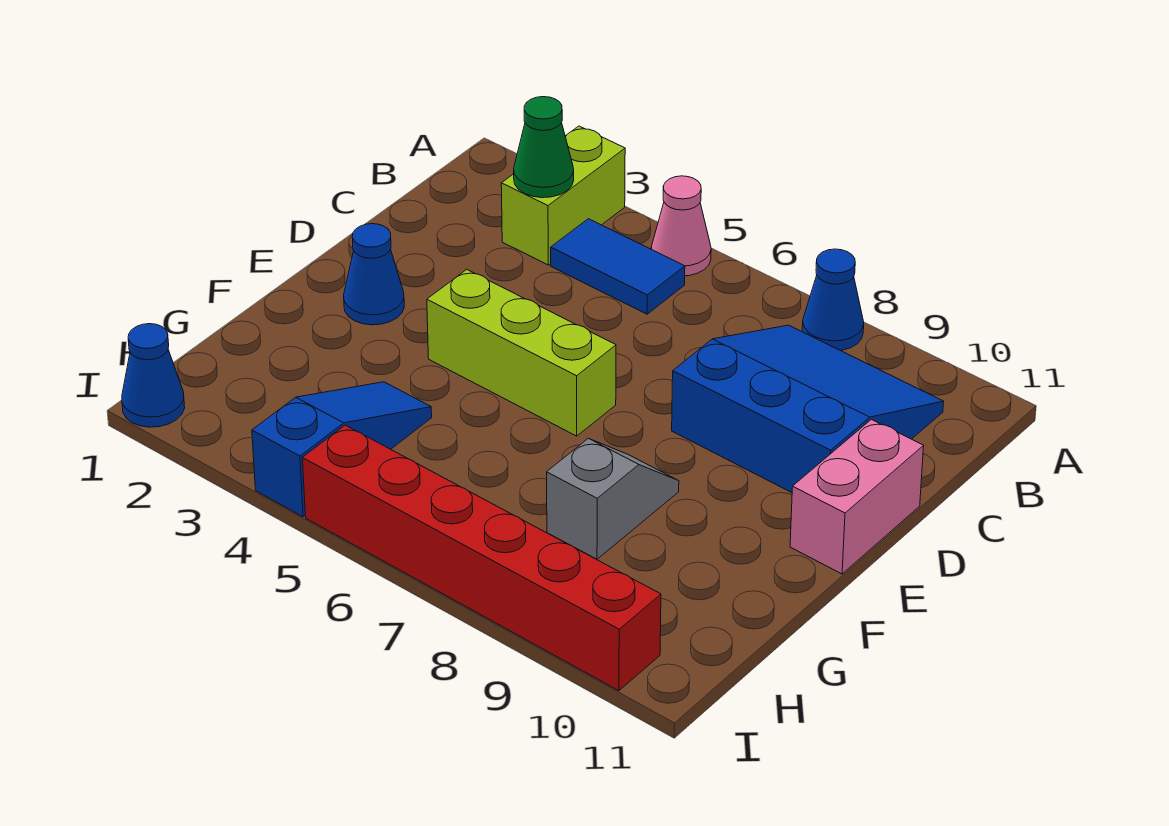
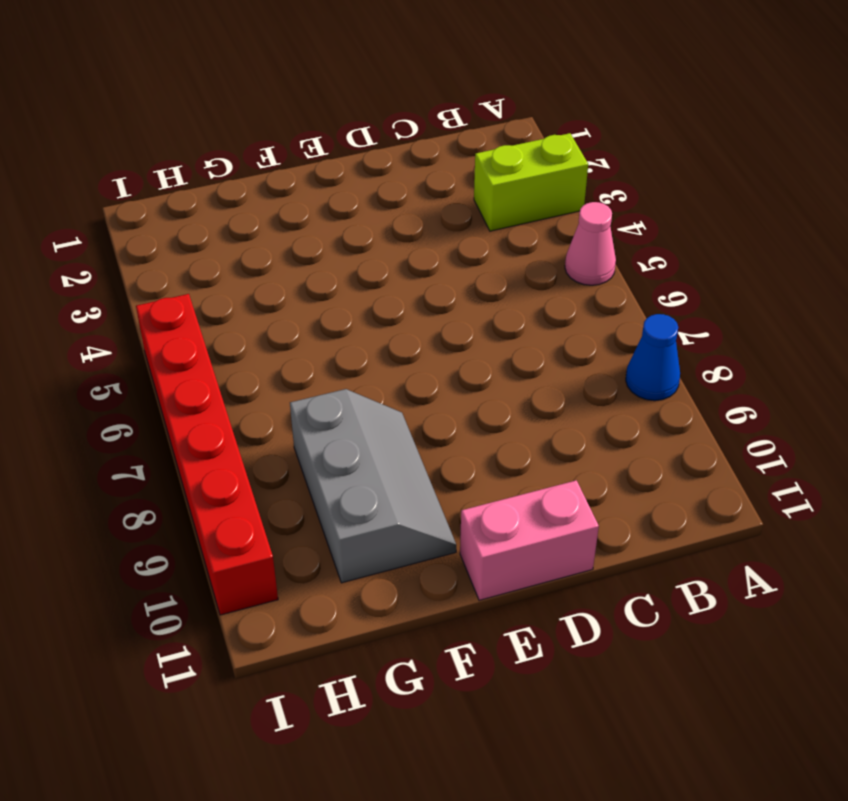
grey slope F8:G10 level 1 top G -> grey slope F8:G8 level 1 top G
none -> blue tile B4:B5 level 1
none -> blue slope B8:D10 level 1 top D
none -> blue cone E2 level 1

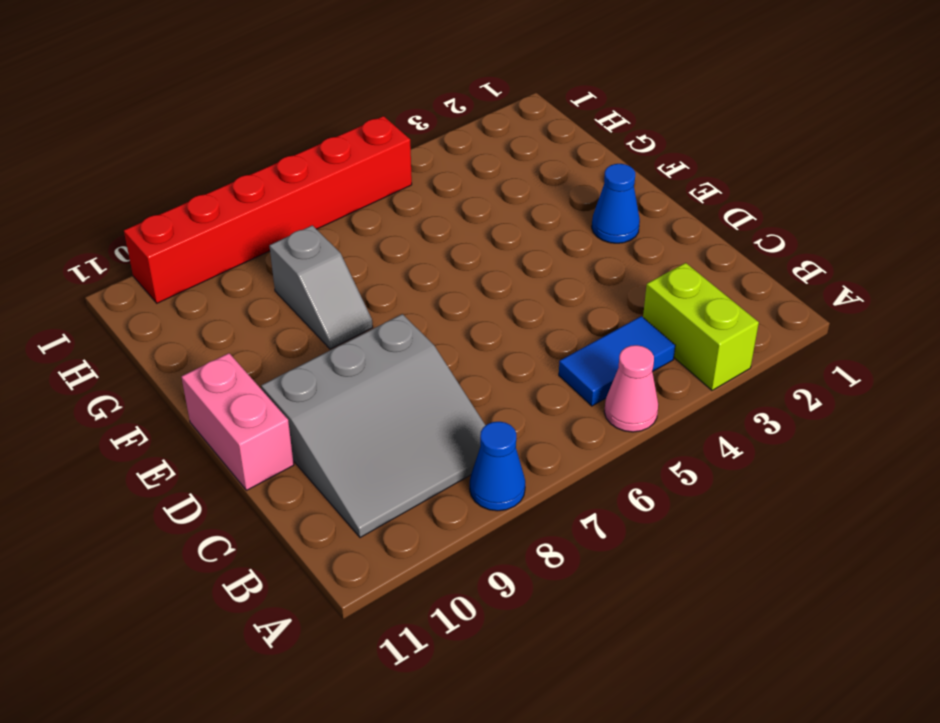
grey slope B8:D10 level 1 top D -> blue slope B8:D10 level 1 top D
none -> lime brick E4:E6 level 1
none -> blue slope G4:I4 level 1 top I
none -> blue cone I1 level 1

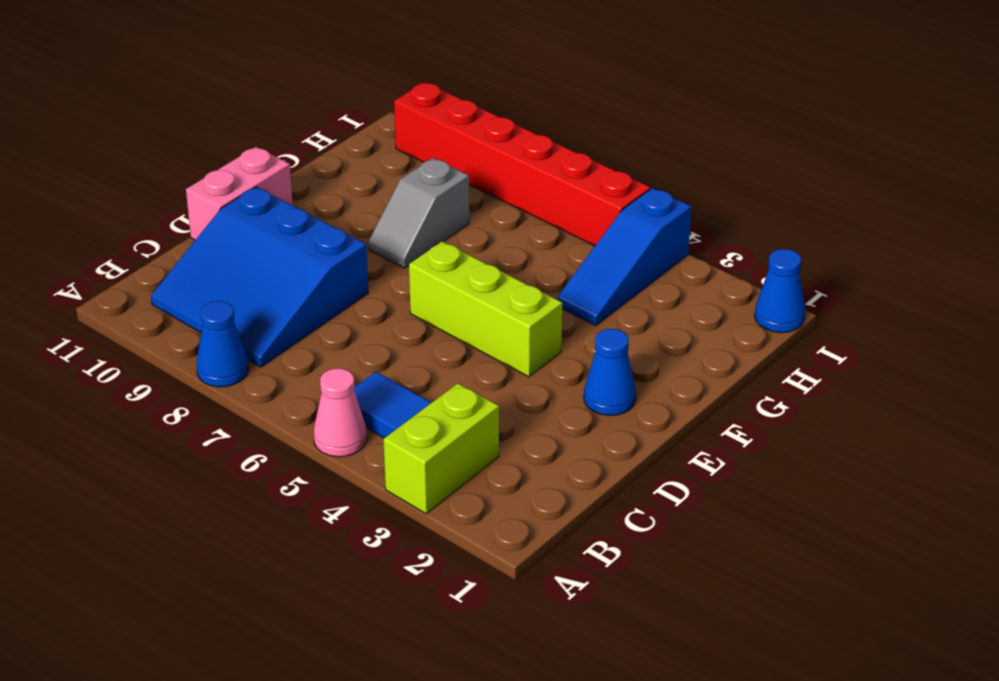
none -> green cone B3 level 2

